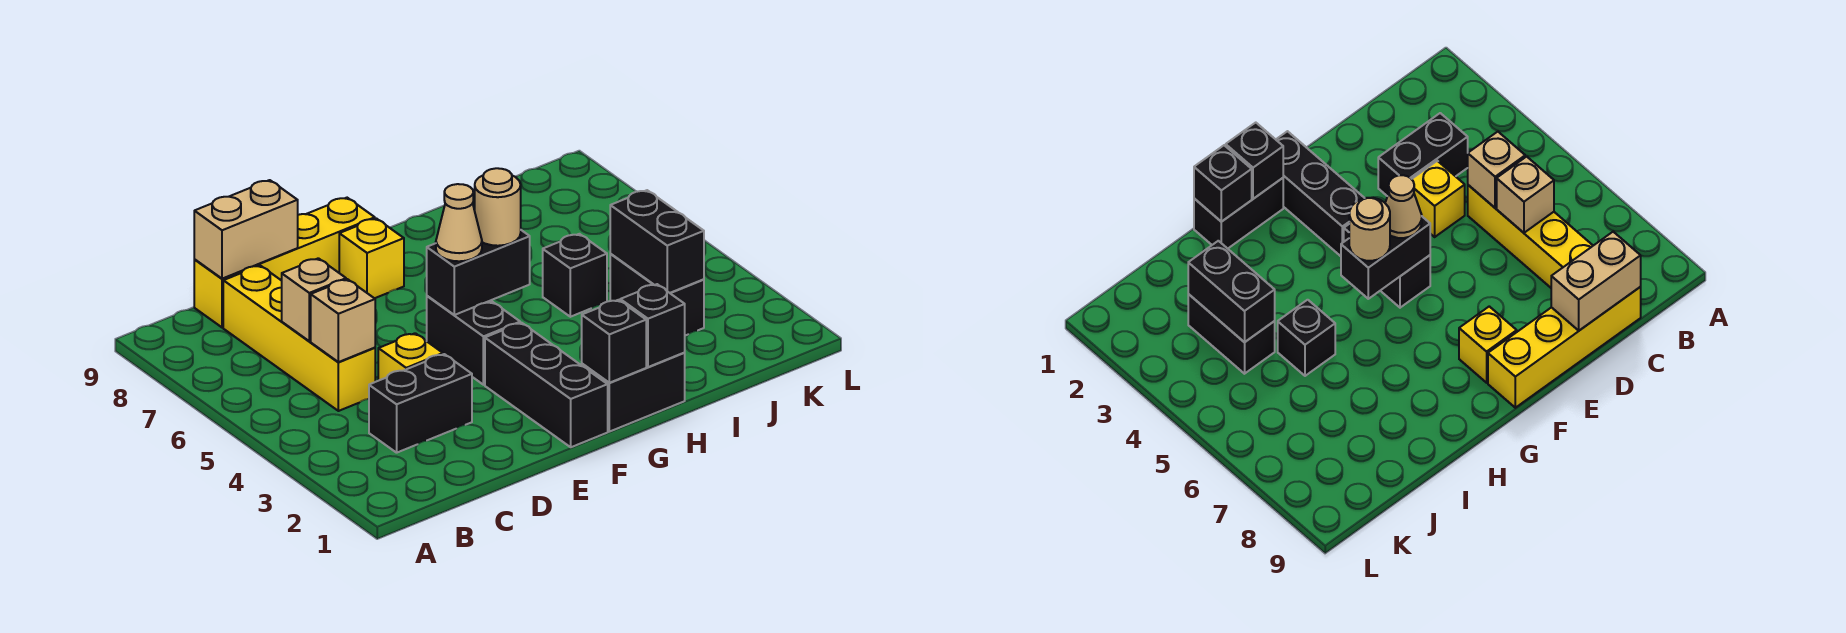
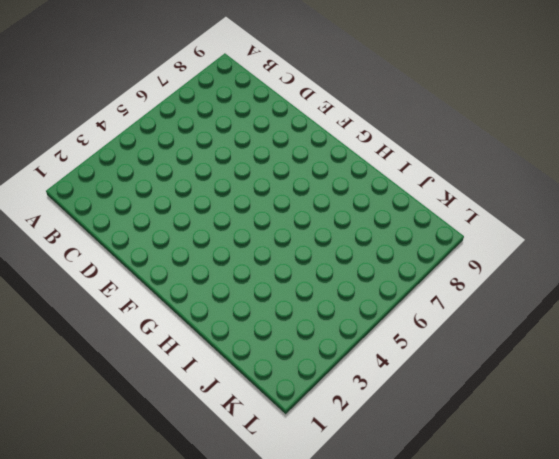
none -> black brick C3:D3 level 1
none -> yellow brick C5:C8 level 1
none -> yellow brick C9:F9 level 1

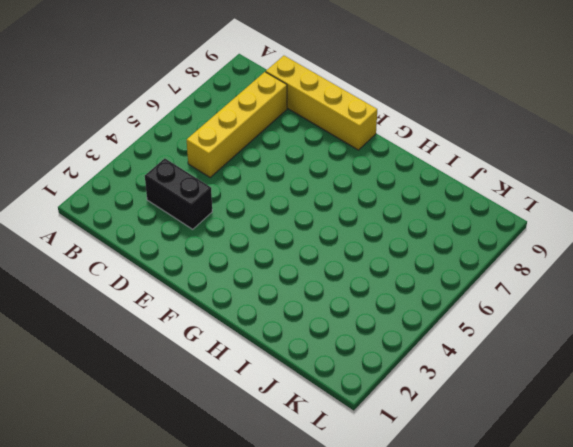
none -> yellow brick D4 level 1
none -> black brick F1:F3 level 1
none -> black brick F4:F5 level 1

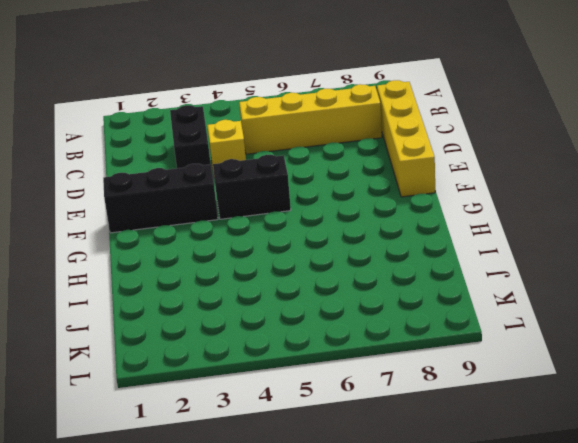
none -> yellow brick F8 level 1
none -> black brick G1:H1 level 1
none -> black brick I5 level 1

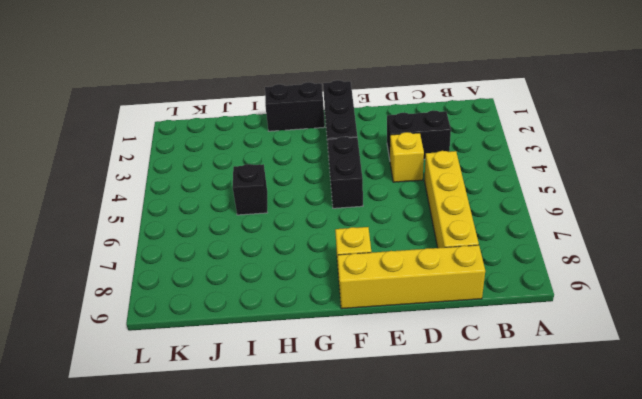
none -> black brick J3:J4 level 1
none -> tan brick C5 level 2
none -> tan brick C6 level 2

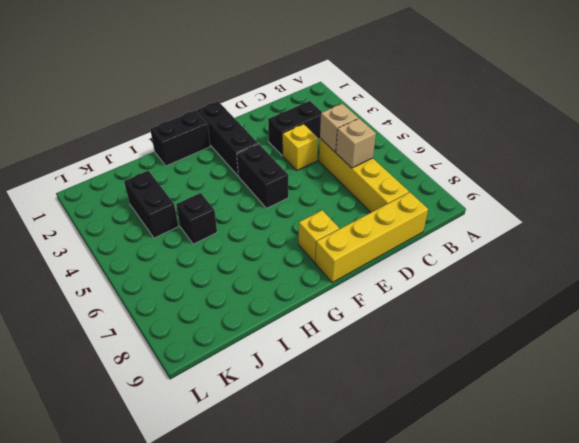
none -> tan brick C9:D9 level 2
none -> black brick F5:G5 level 2
none -> black brick G1 level 2

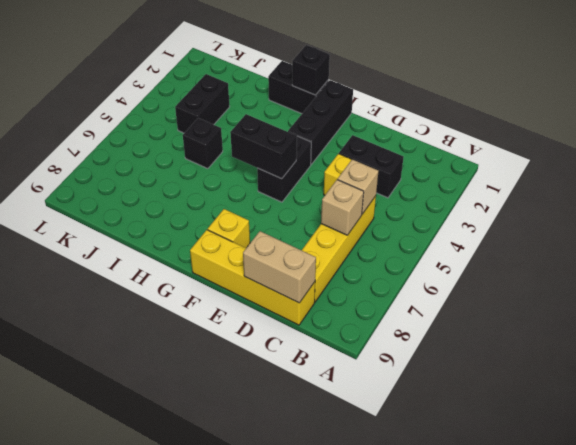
none -> black brick H1 level 2
none -> black brick J3:J4 level 2
none -> tan cone F5 level 3

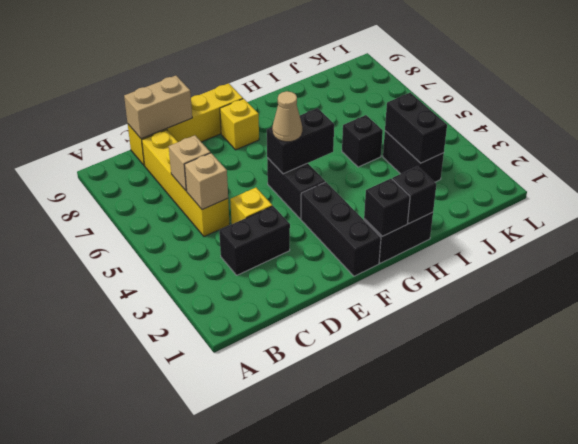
none -> tan round brick G5 level 3

